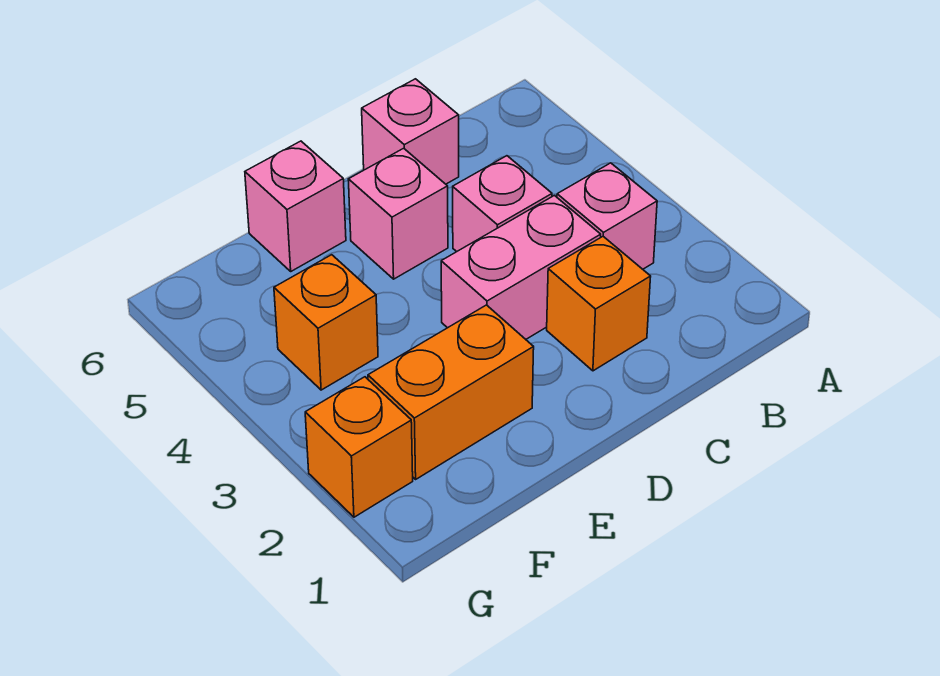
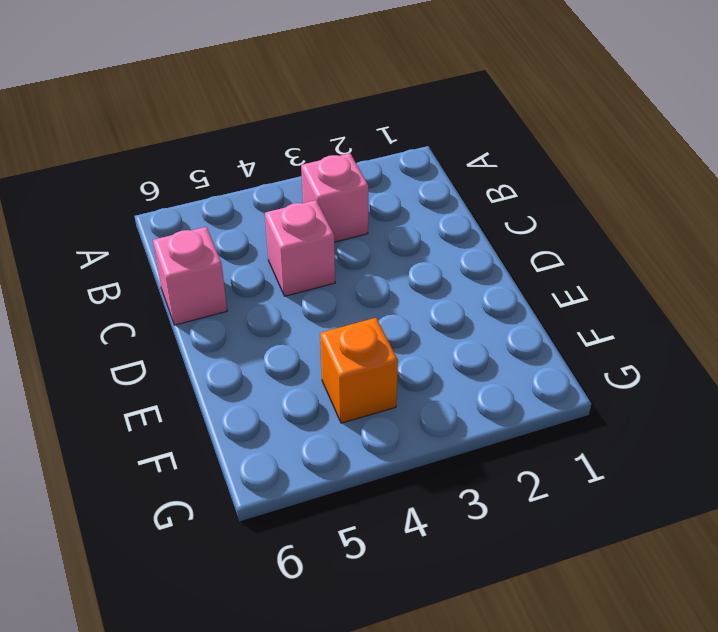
none -> orange brick C2 level 1
none -> pink brick C3:D3 level 1

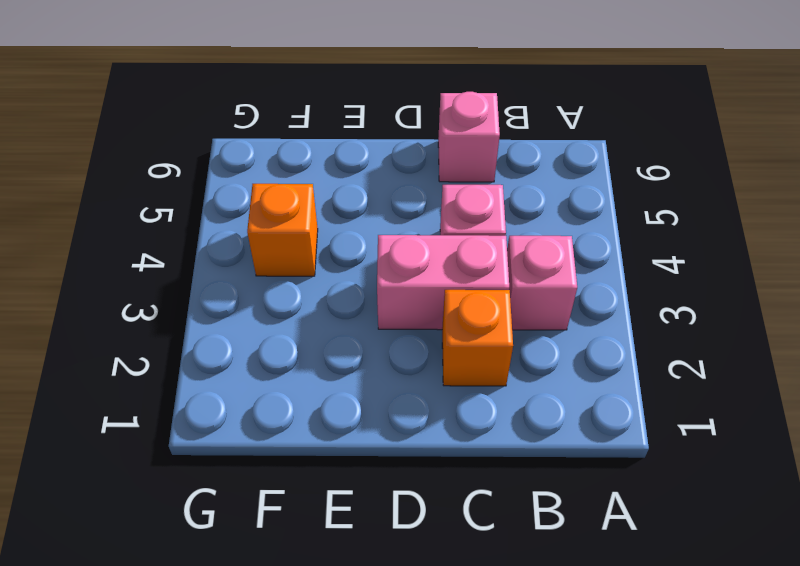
none -> pink brick D5 level 1
none -> orange brick E2:F2 level 1

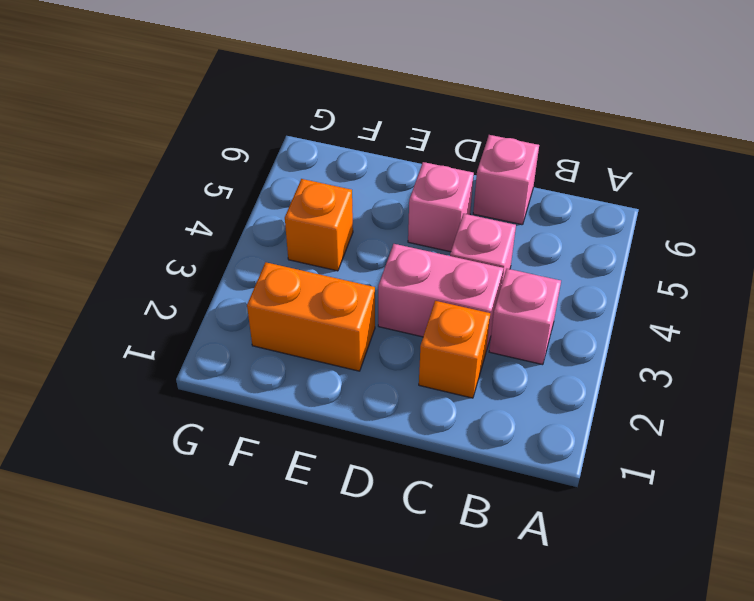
none -> pink brick E6 level 1
none -> orange brick G2 level 1

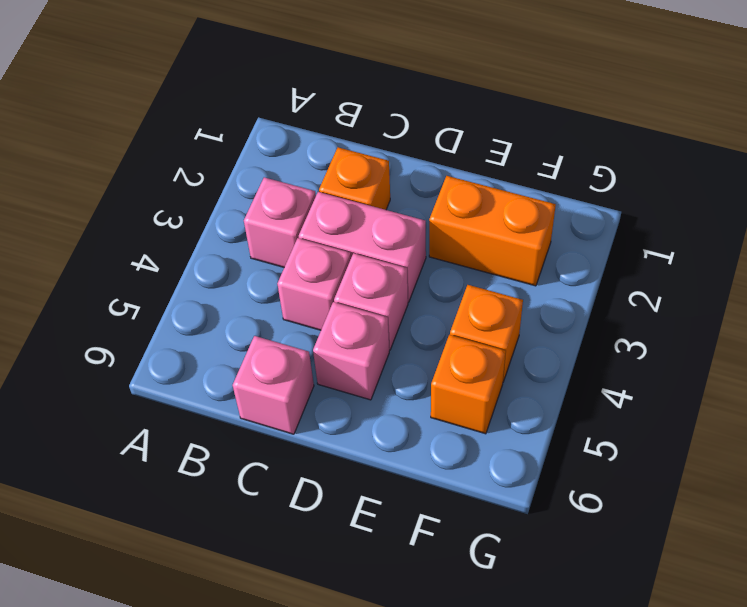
pink brick D4 level 1 -> pink brick E6 level 1
orange brick F5 level 1 -> orange brick G2 level 1

